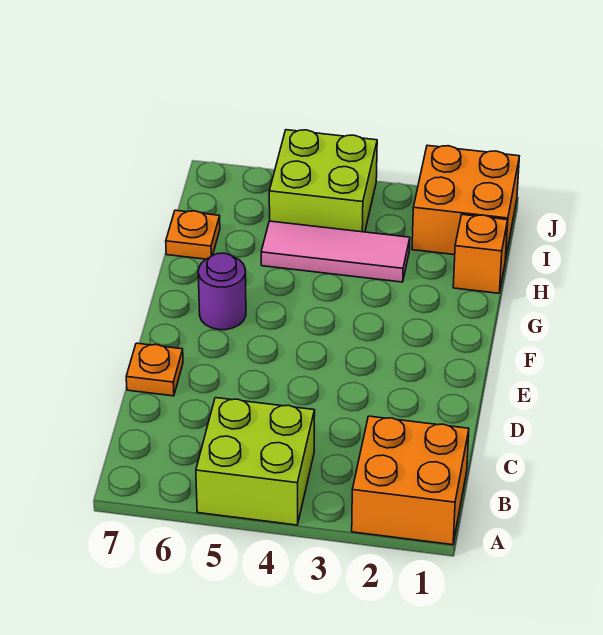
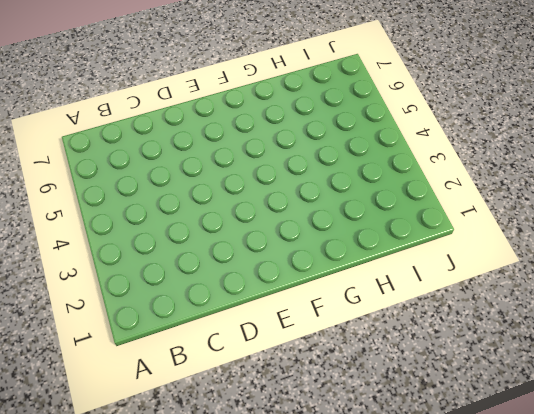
none -> orange brick A1:B2 level 1
none -> lime brick A4:B5 level 1

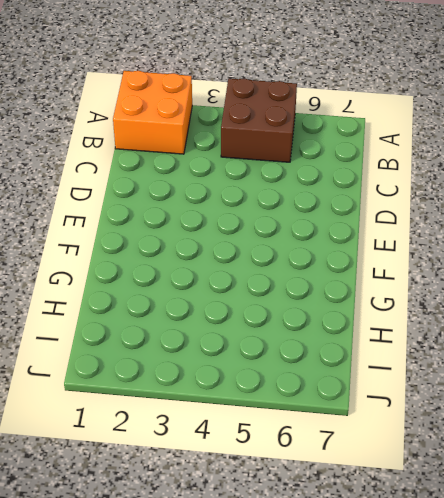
brown brick A4:B5 level 1 -> lime brick A4:B5 level 1
none -> orange plate D7 level 1
none -> purple round brick F6 level 1

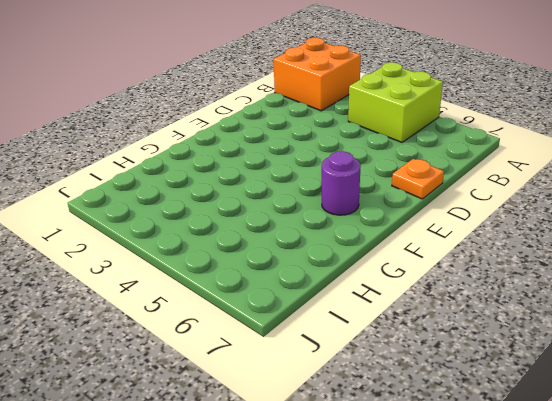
none -> orange brick H1 level 1
none -> pink tile H3:H5 level 1

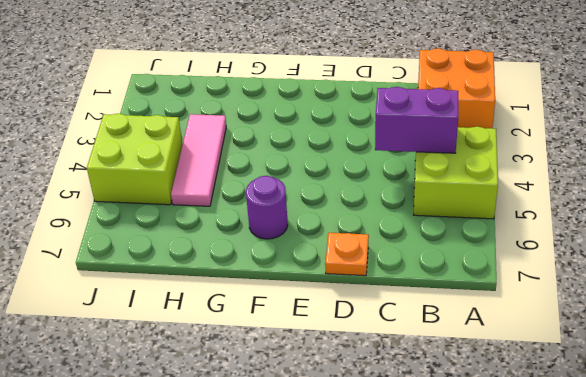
purple brick B4:C4 level 2 -> none
none -> orange brick H1 level 1
none -> orange plate H7 level 1

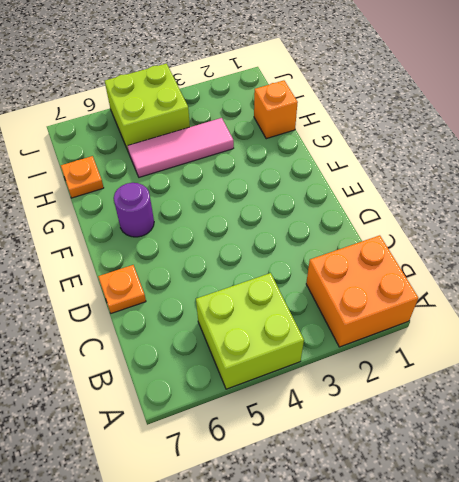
none -> orange brick I1:J2 level 1

